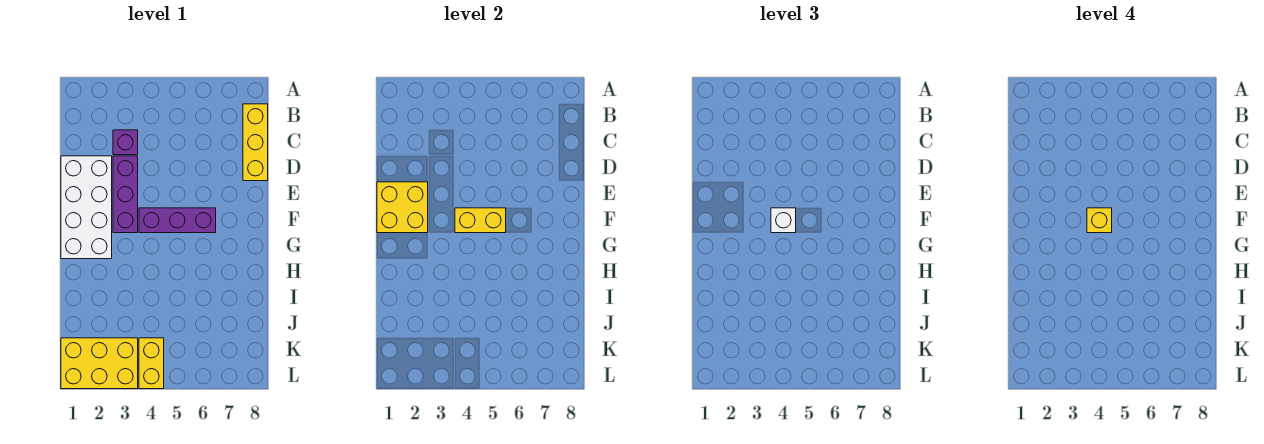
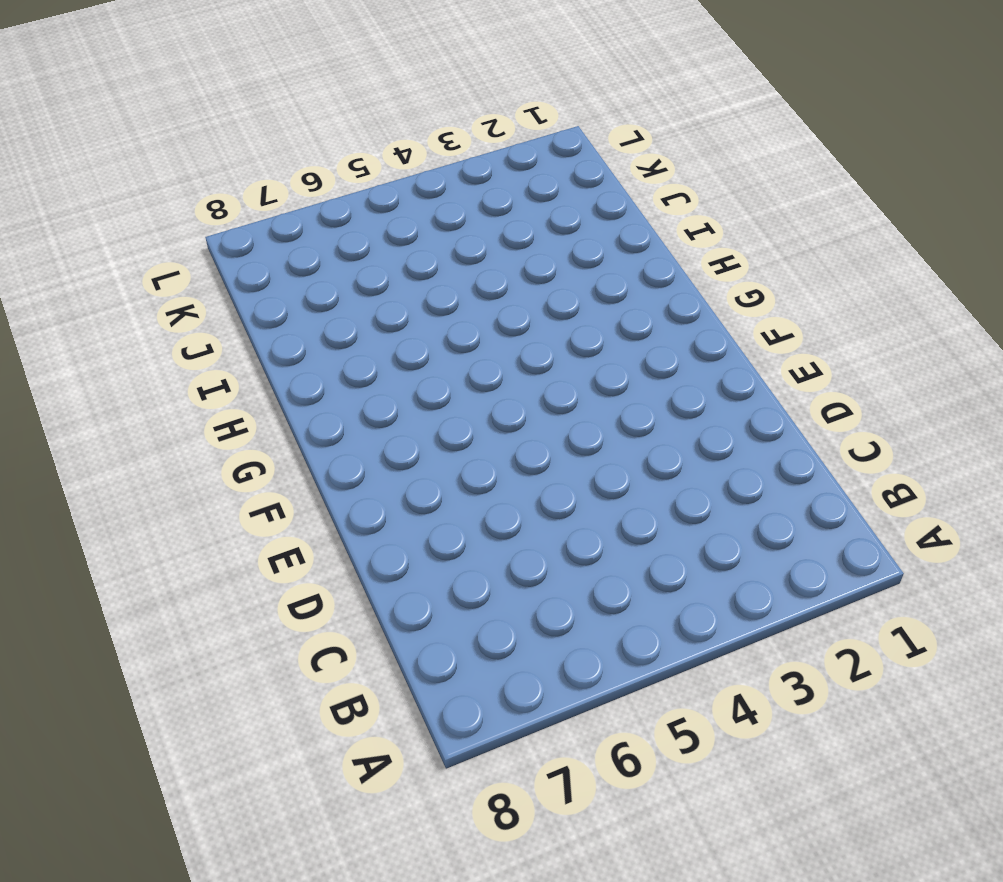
none -> yellow brick B8:D8 level 1
none -> purple brick C3 level 1

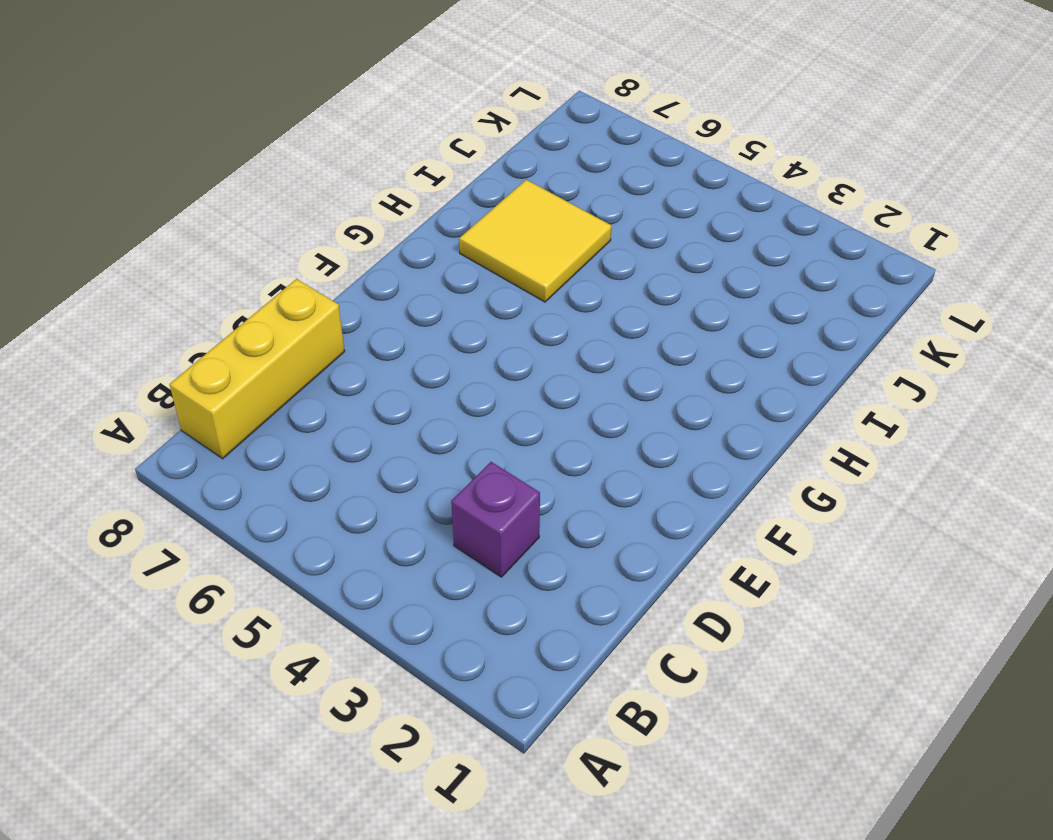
yellow tile H6:I7 level 1 -> none
none -> white brick D1:G2 level 1
none -> purple brick D3:F3 level 1

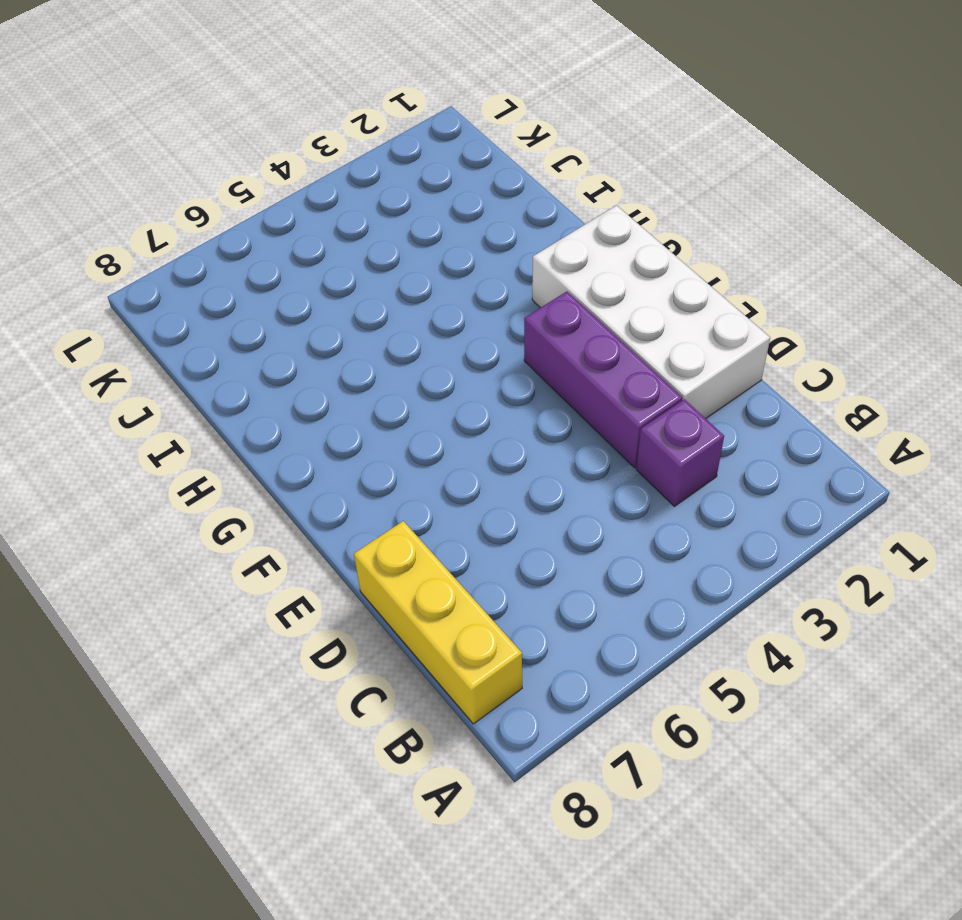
none -> purple brick F4:F6 level 1
none -> yellow brick K1:L3 level 1

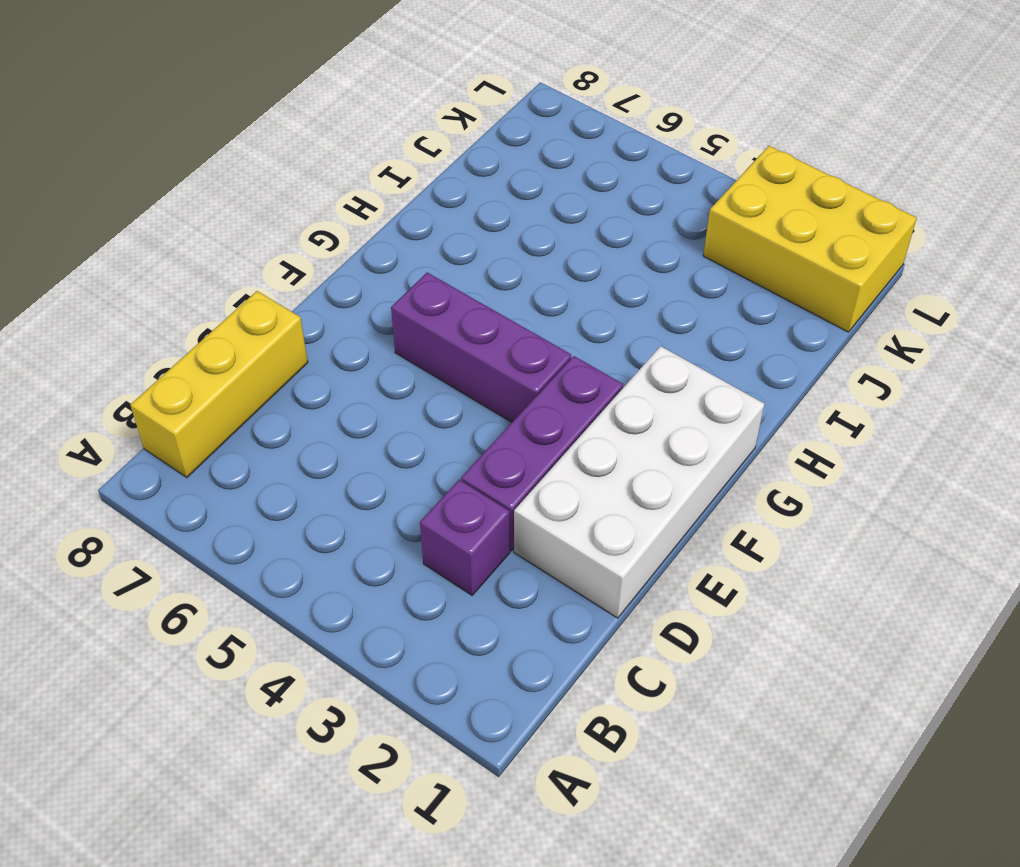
none -> yellow brick K4:L4 level 1
none -> yellow brick E1:F2 level 2

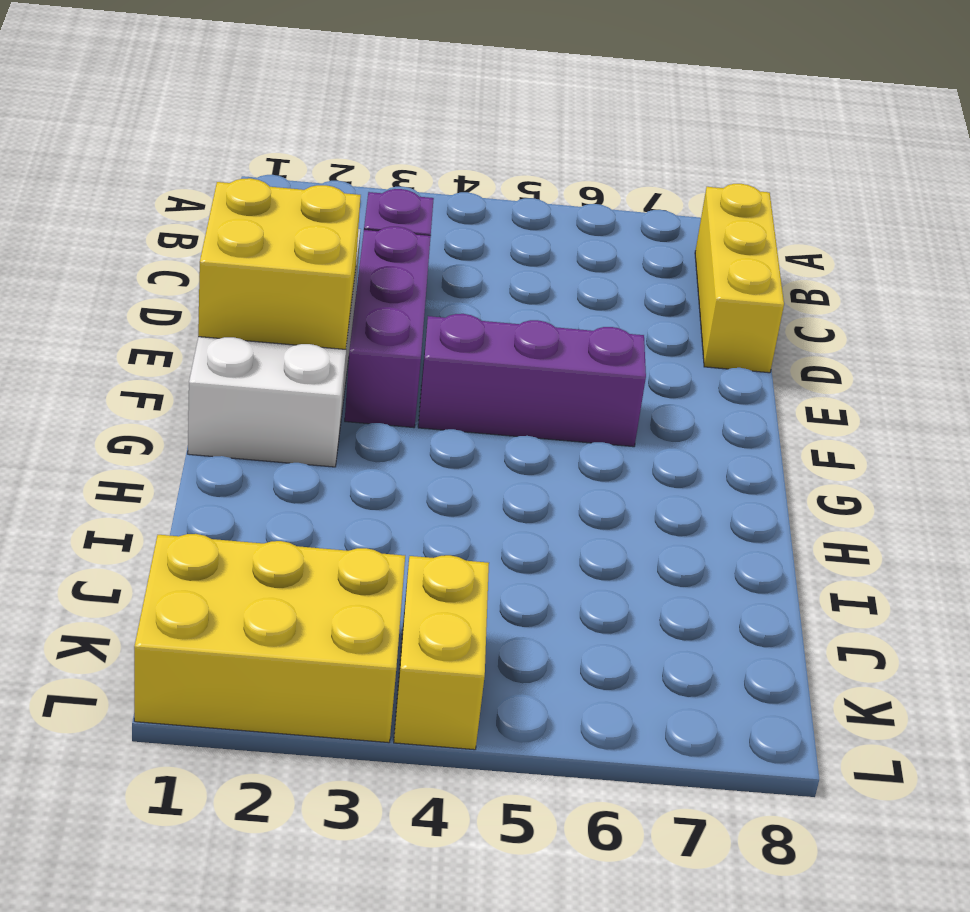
none -> yellow brick F4:F5 level 2
none -> white brick F4 level 3

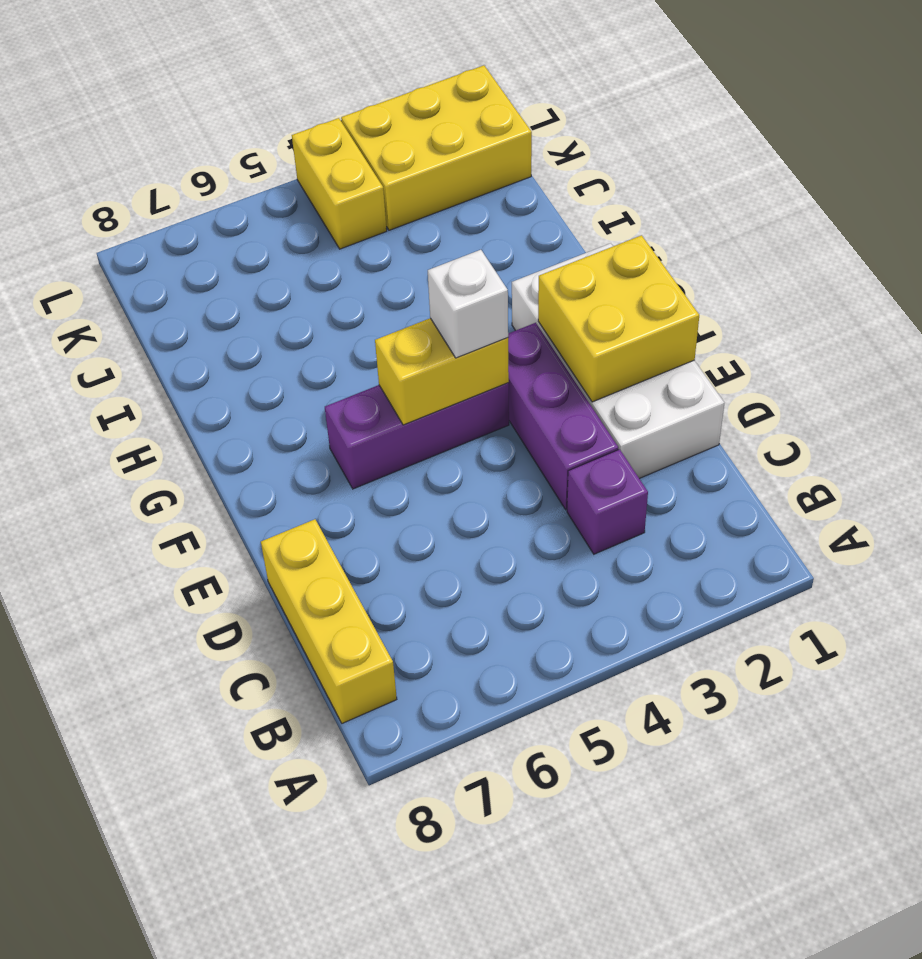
none -> yellow brick F4 level 4

